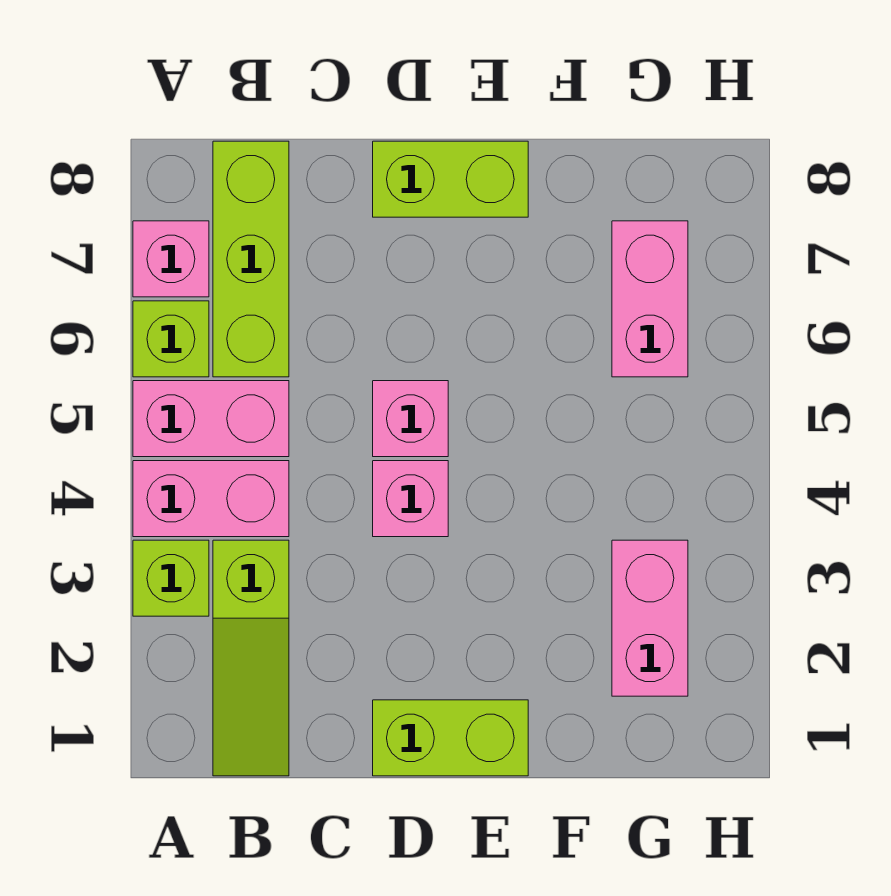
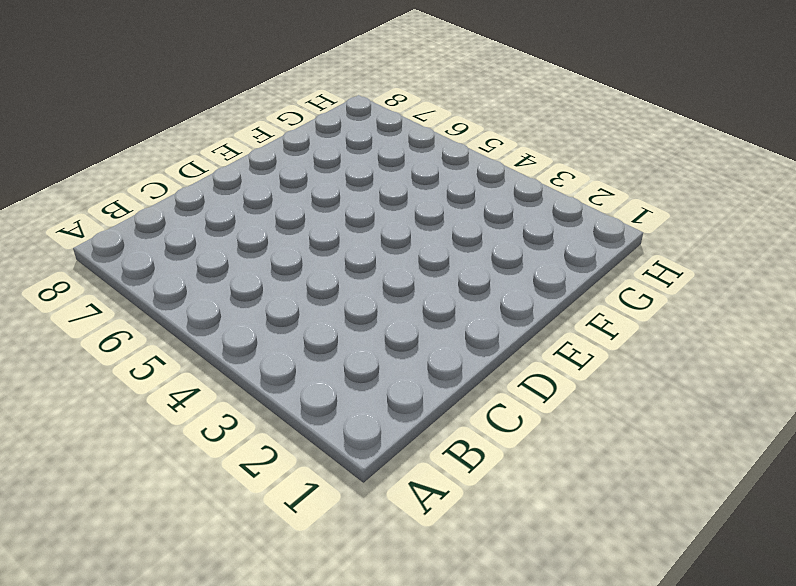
none -> lime brick A3 level 1
none -> pink brick A4:B4 level 1
none -> pink brick A5:B5 level 1

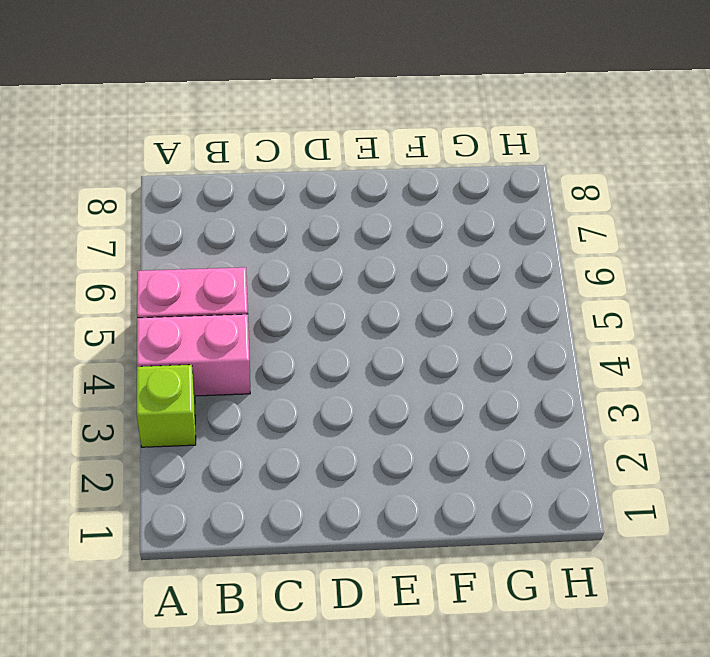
none -> lime brick A6 level 1
none -> pink brick A7 level 1
none -> lime slope B1:B3 level 1 top 3

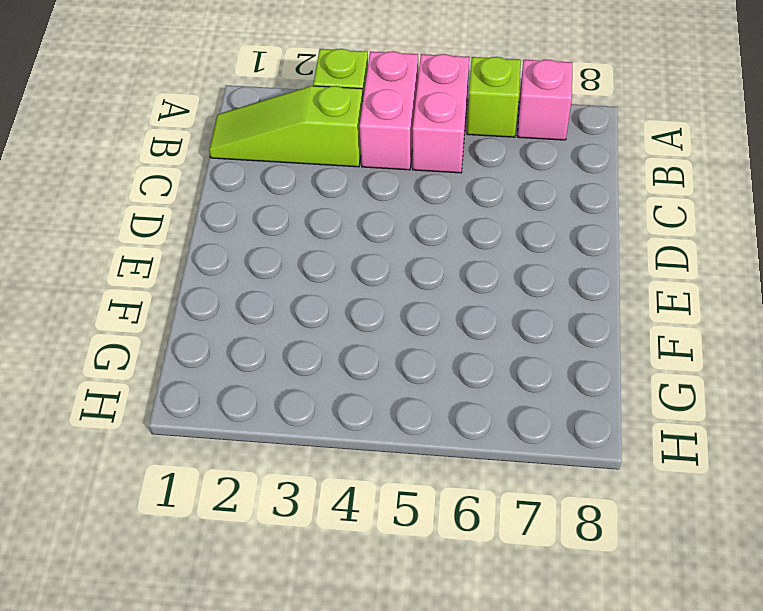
none -> lime brick B6:B8 level 1
none -> lime brick D1:E1 level 1
none -> pink brick D4 level 1

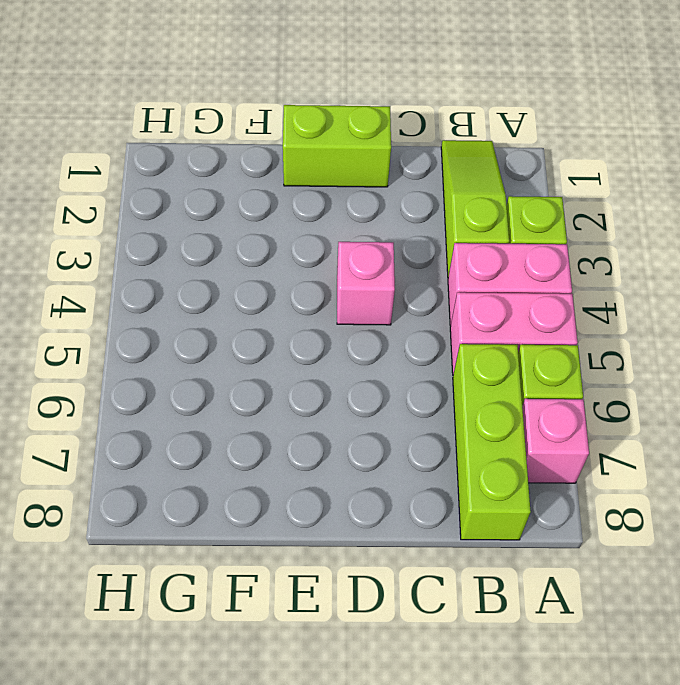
none -> pink brick D5 level 1
none -> lime brick D8:E8 level 1
none -> pink brick G2:G3 level 1

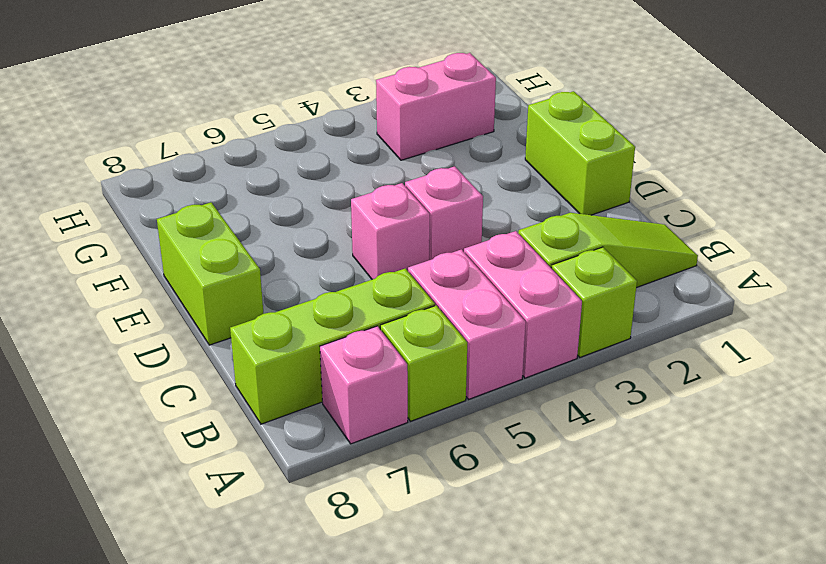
none -> pink brick G6:G7 level 1

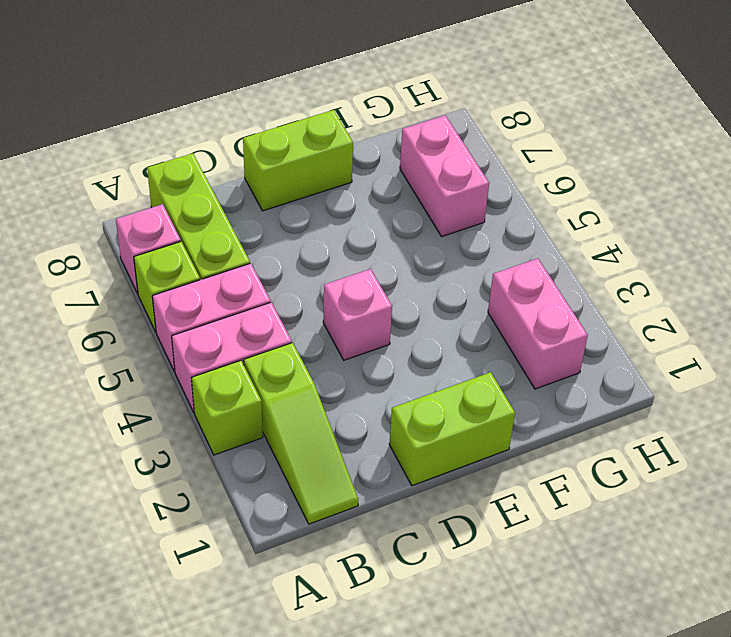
none -> pink brick D5 level 1

